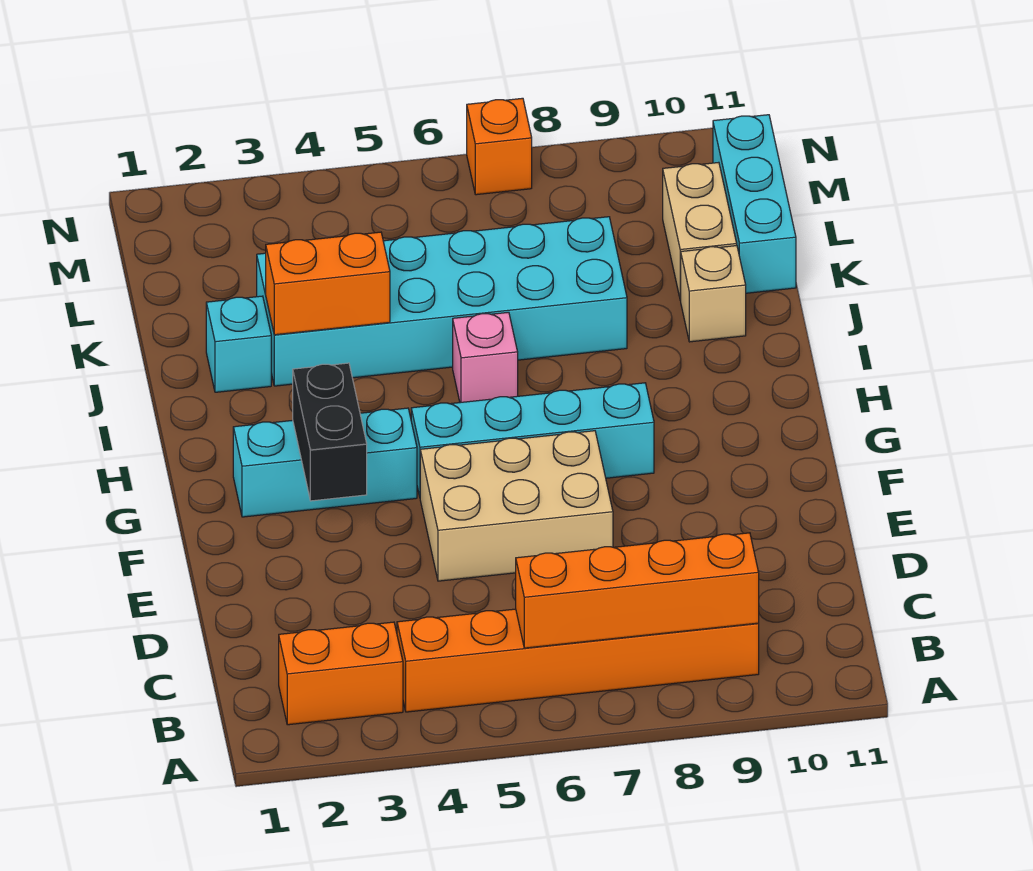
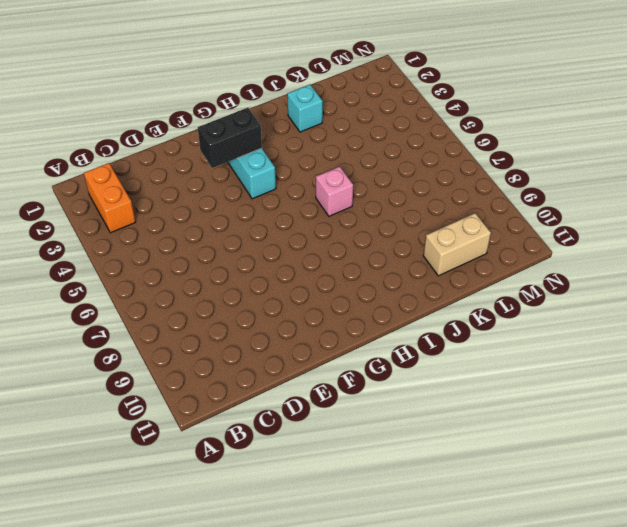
none -> orange brick B4:B9 level 1
none -> tan brick E5:F7 level 1
none -> cyan brick G5:G8 level 1

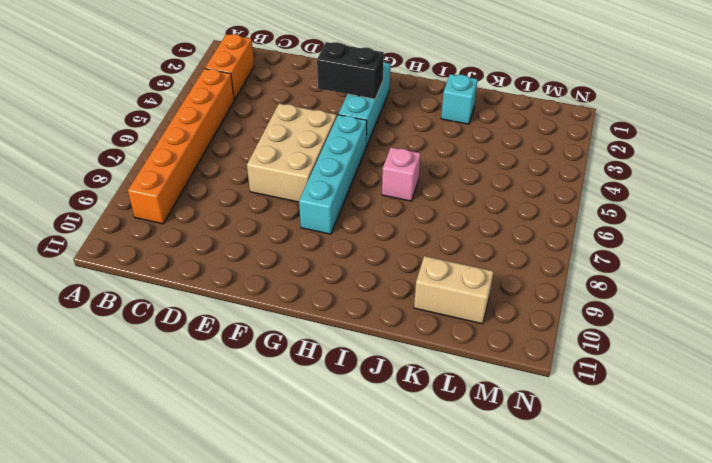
none -> cyan brick J3:K8 level 1
none -> tan brick J10 level 1
none -> cyan brick K11:M11 level 1

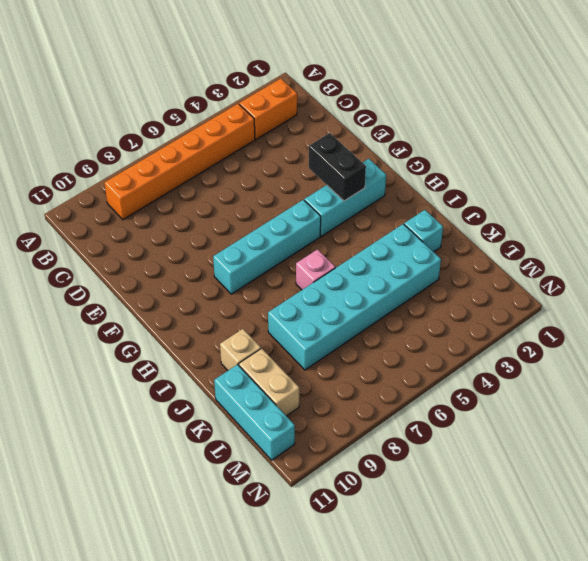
none -> tan brick E5:F7 level 1
none -> orange brick N7 level 1
none -> orange brick B6:B9 level 2

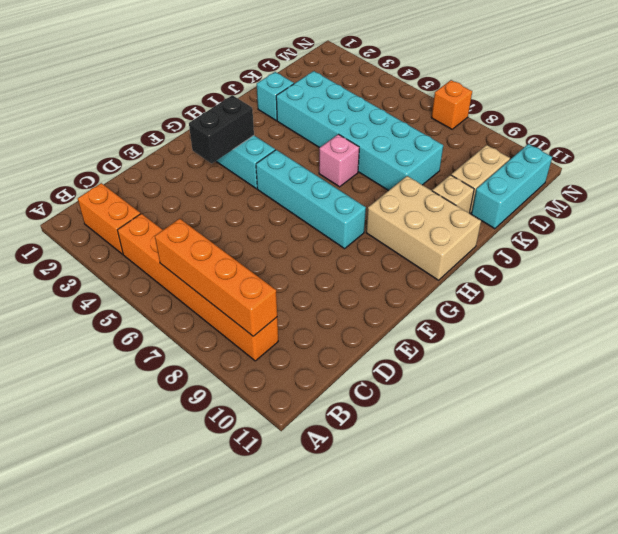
tan brick H9:I11 level 1 -> tan brick E5:F7 level 1
none -> orange brick J3:J4 level 2

